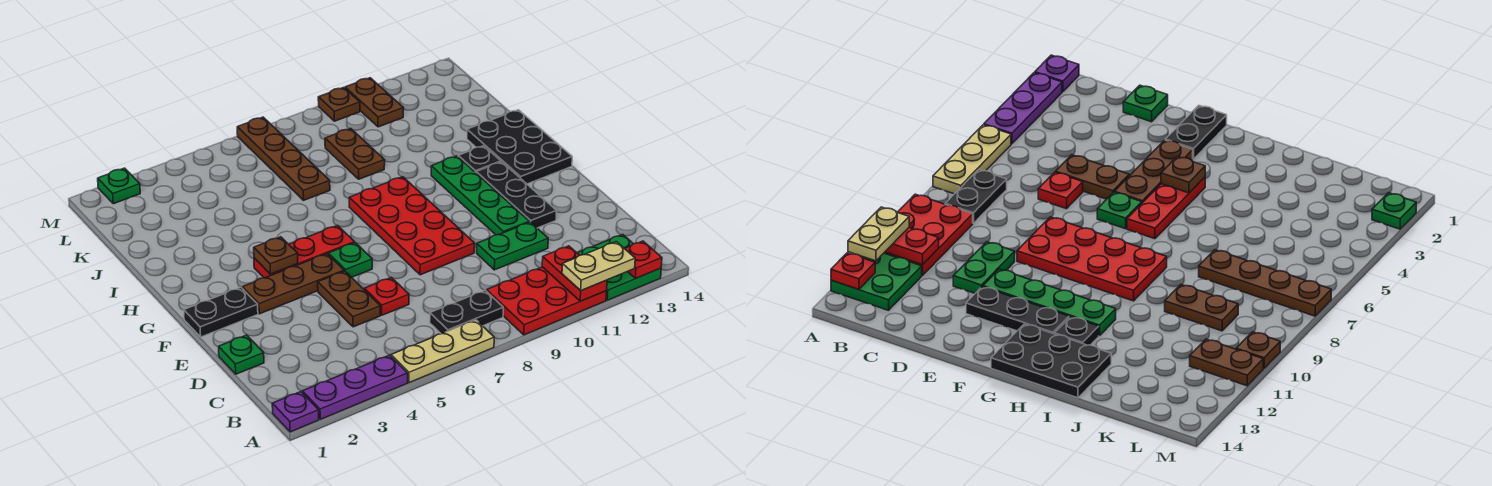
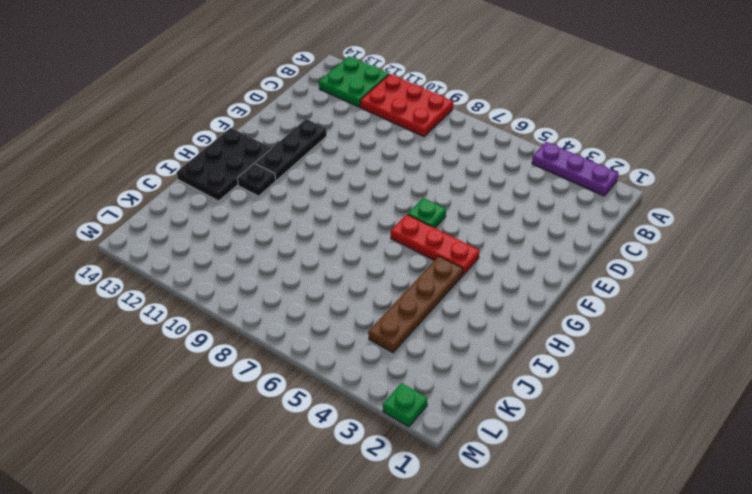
brown plate H4:K4 level 1 -> brown plate J7:M7 level 1
none -> purple plate A1 level 1
none -> tan plate A5:A7 level 1
none -> black plate B7:B8 level 1

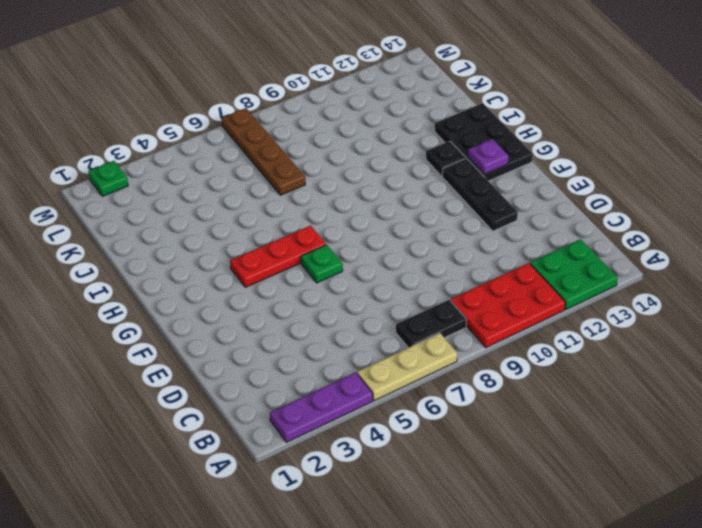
purple plate G13 level 2 -> purple plate A1 level 1
none -> green plate D1 level 1
none -> brown plate D5:E5 level 1
none -> red plate D6 level 1

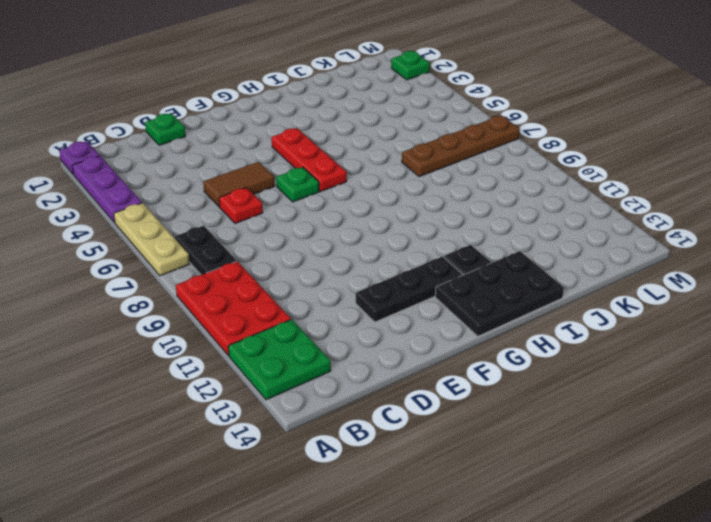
brown tile D5:E5 level 1 -> brown plate D5:E5 level 1
none -> green plate D10:D11 level 1
none -> red plate E8:H9 level 1
none -> green plate E11:H11 level 1

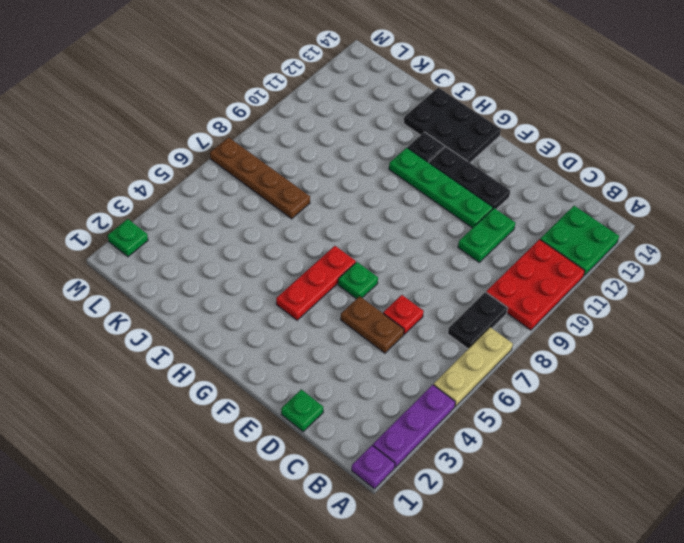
none -> red plate E8:H9 level 1
none -> black plate F1:F2 level 1
none -> brown plate F3:F5 level 1

